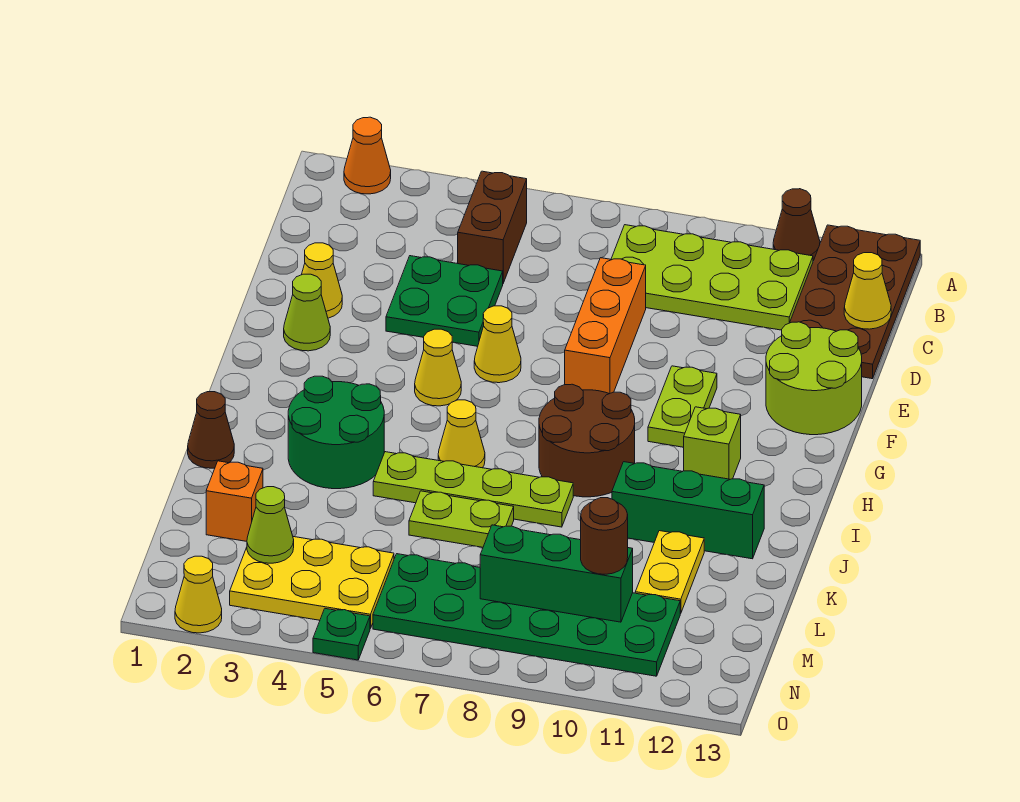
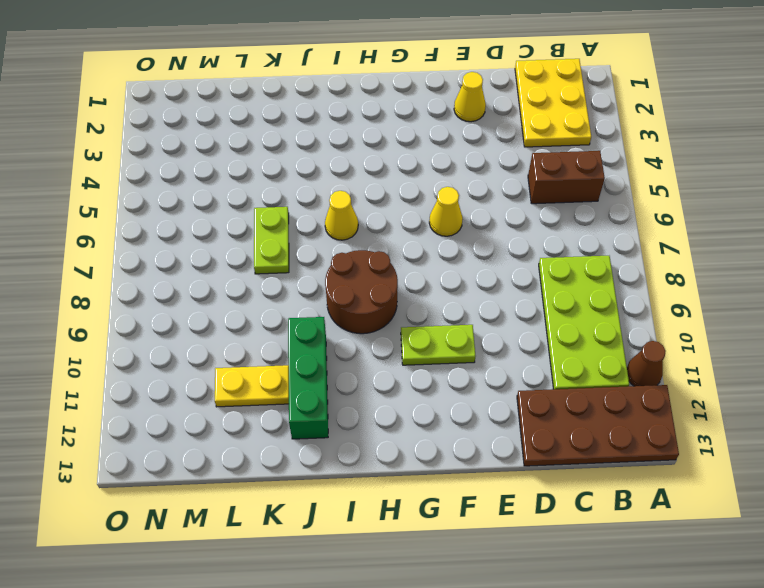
yellow plate B1:C3 level 1 -> yellow plate M3:N5 level 1
none -> orange cone A2 level 1
none -> green plate D4:E5 level 1
none -> orange brick D8:F8 level 1
none -> lime round brick E12:F13 level 1

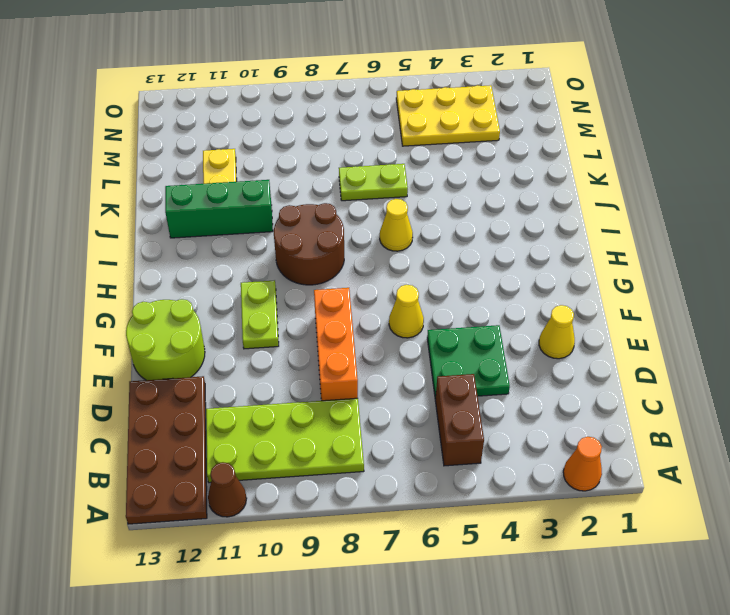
none -> lime cone F2 level 1
none -> yellow cone G5 level 1
none -> lime brick H11 level 1
none -> green round brick I3:J4 level 1

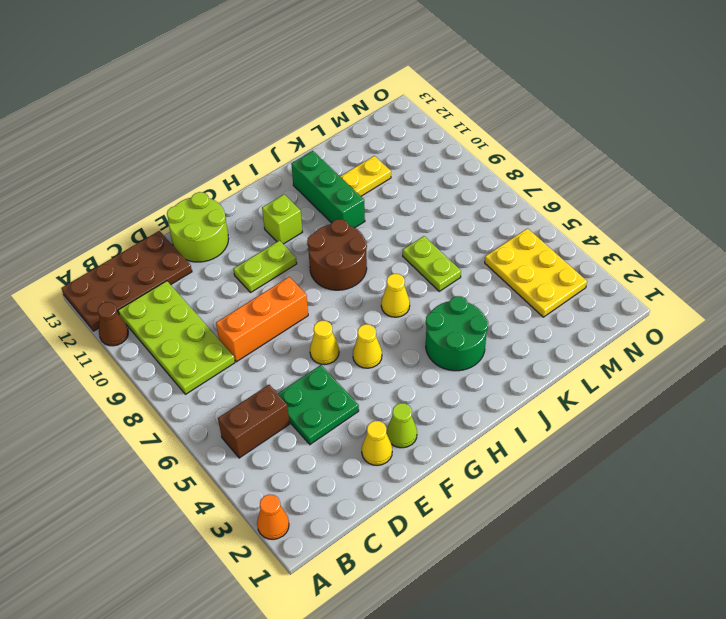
none -> brown cone J1 level 1
none -> lime plate J5:J8 level 1
none -> orange brick L2 level 1
none -> green plate M6:N11 level 1

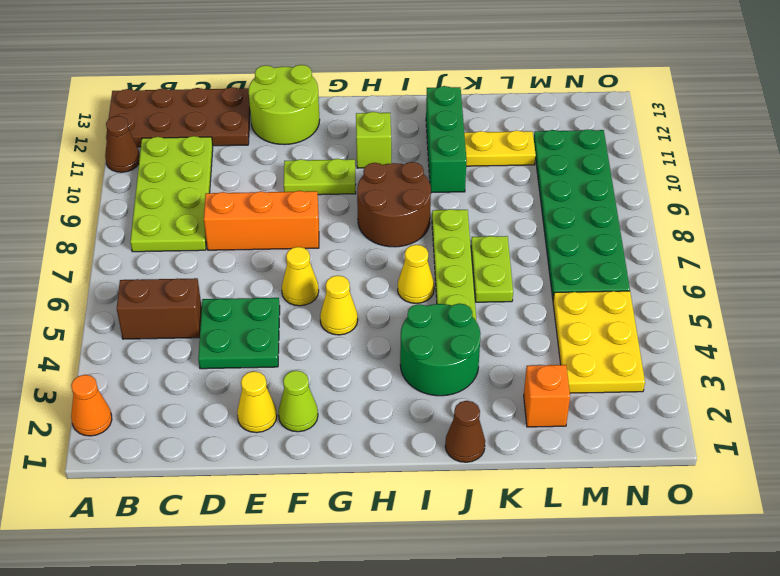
none -> yellow cone O2 level 1
none -> green plate O5 level 1
none -> yellow cone C13 level 2
none -> lime cone M3 level 2

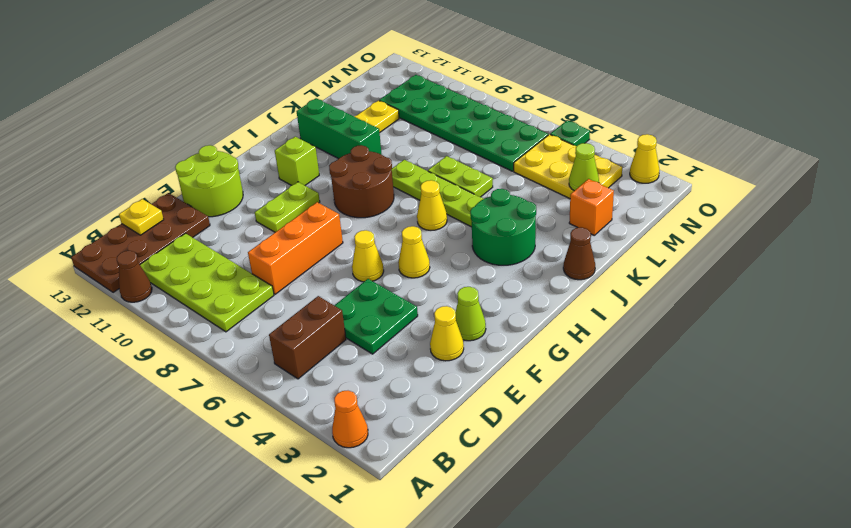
yellow plate C13 level 2 -> yellow cone C13 level 2
none -> green brick M8:M10 level 2
none -> brown round brick M10 level 3

